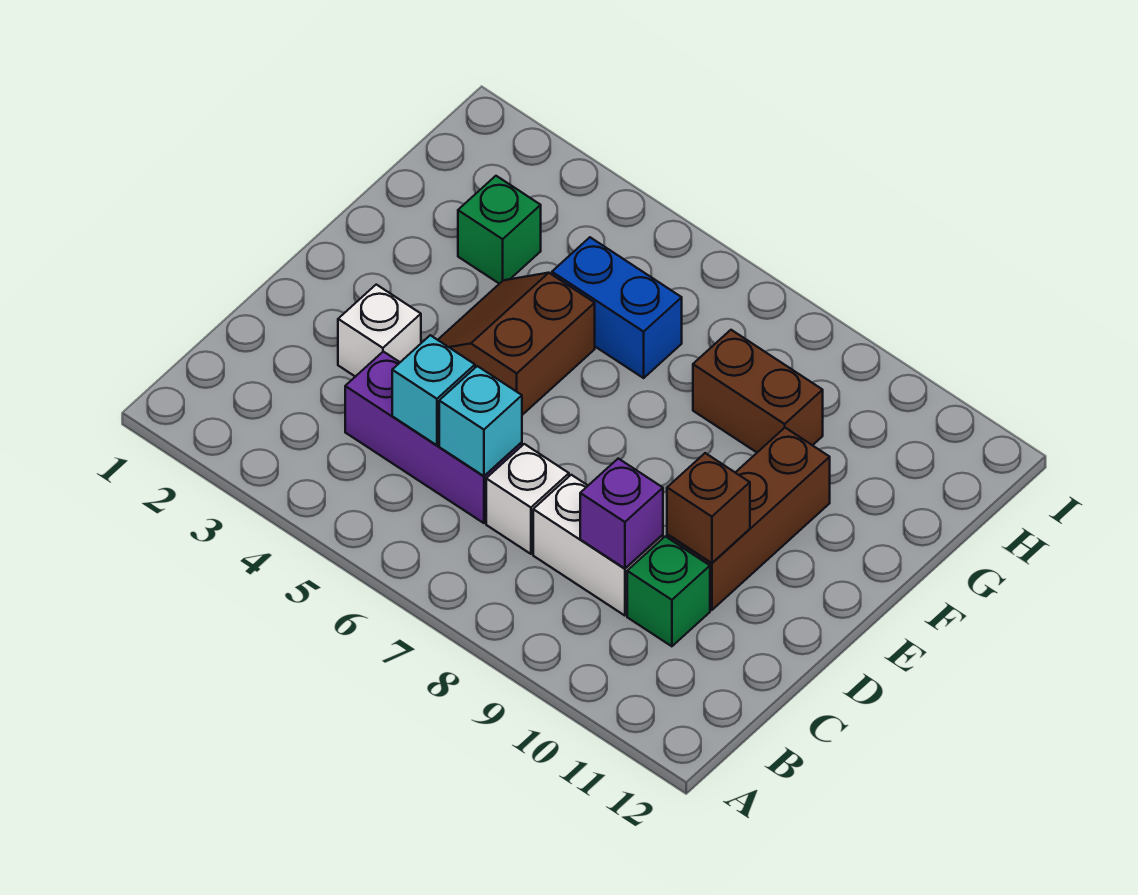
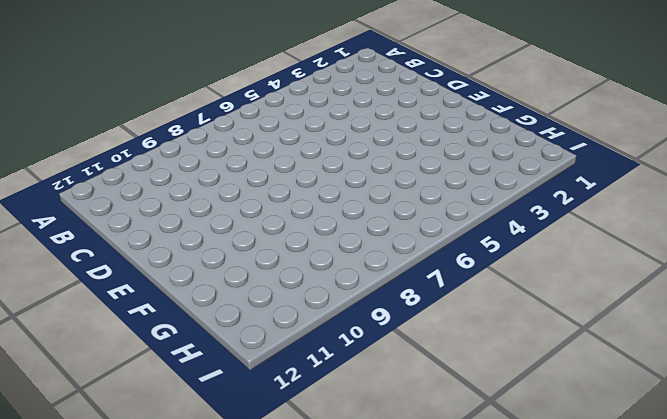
none -> purple brick C4:C6 level 1
none -> white brick C7 level 1
none -> white brick C8:C9 level 1

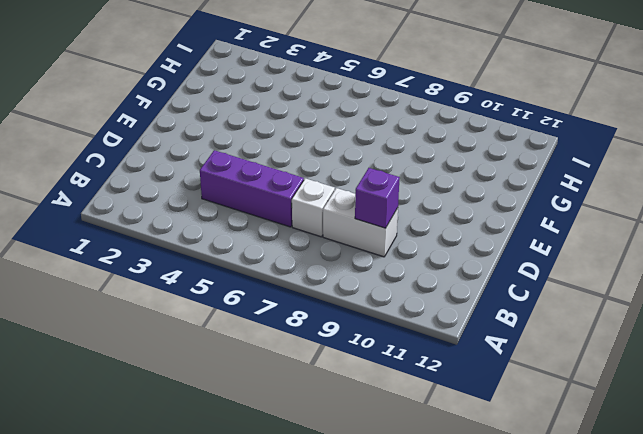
none -> green brick C10 level 1
none -> white brick D3 level 1
none -> brown brick D10:F10 level 1

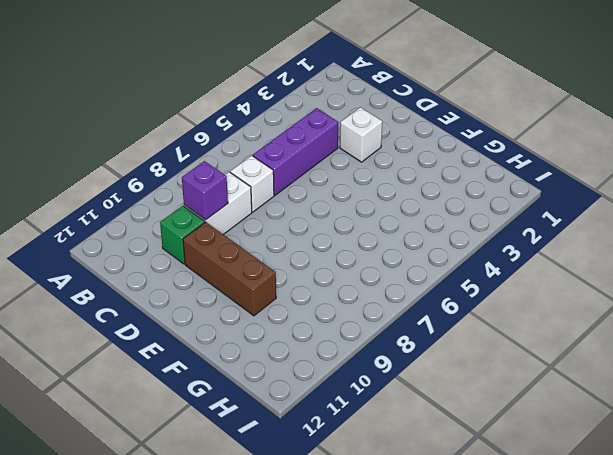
none -> brown slope E4:F5 level 1 top 5
none -> green brick G3 level 1
none -> blue brick G5:G6 level 1

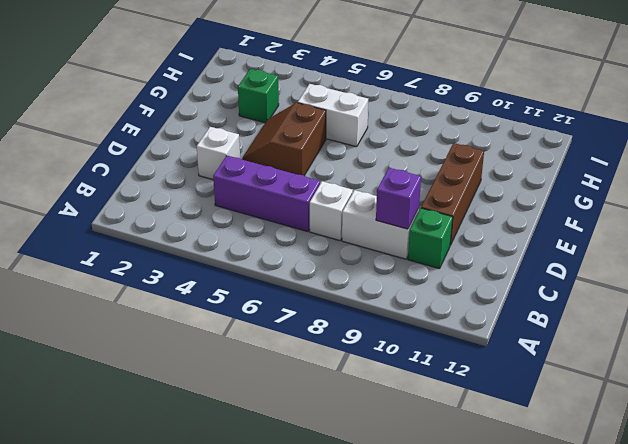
white brick G5:G6 level 1 -> blue brick G5:G6 level 1
none -> brown brick G8:G9 level 1
none -> cyan brick C5 level 2
none -> cyan brick C6 level 2

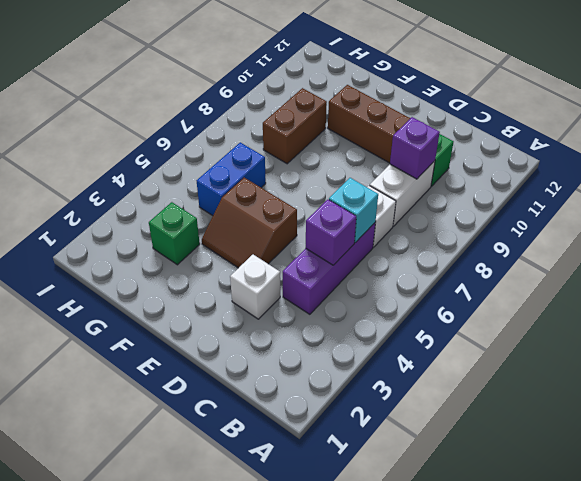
purple brick C5 level 2 -> cyan brick C5 level 2
none -> brown brick D10 level 2

